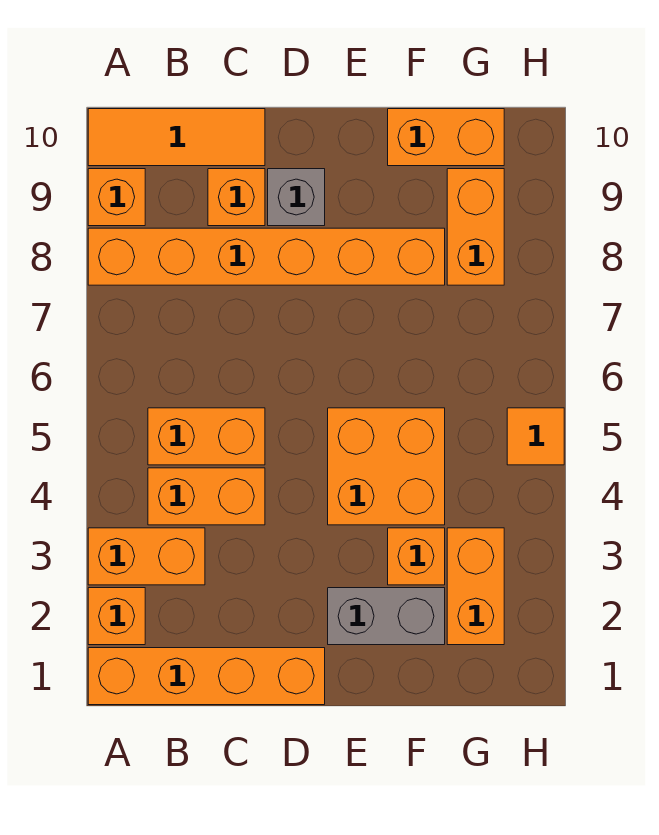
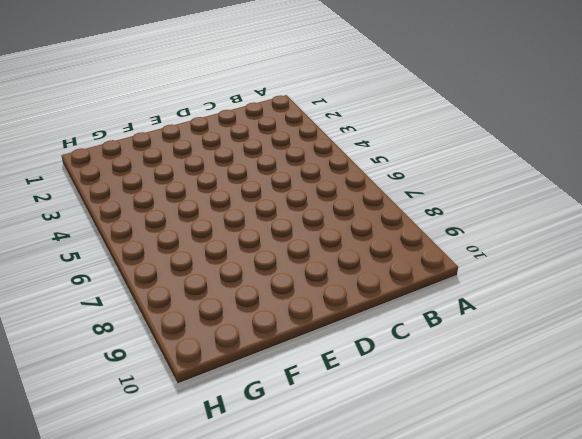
none -> orange brick A1:D1 level 1
none -> orange brick A2 level 1
none -> orange brick A3:B3 level 1

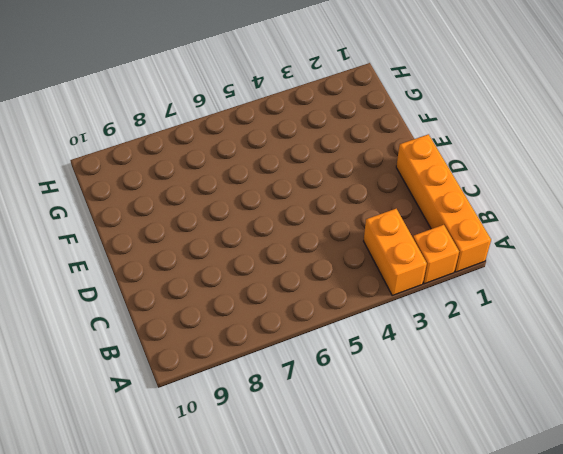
none -> orange brick A8:F8 level 1
none -> orange brick A9 level 1
none -> orange tile A10:C10 level 1

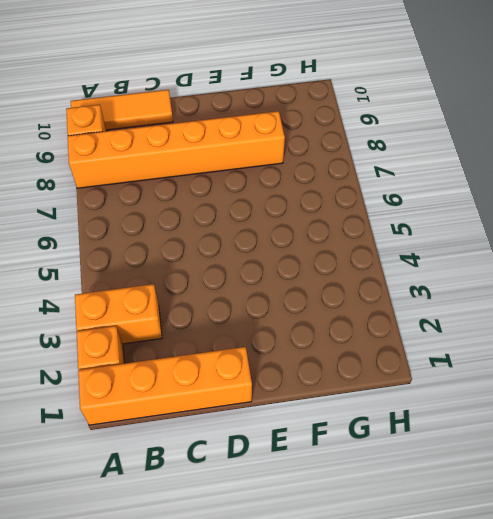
none -> orange brick B4:C4 level 1
none -> orange brick B5:C5 level 1
none -> orange brick C9 level 1

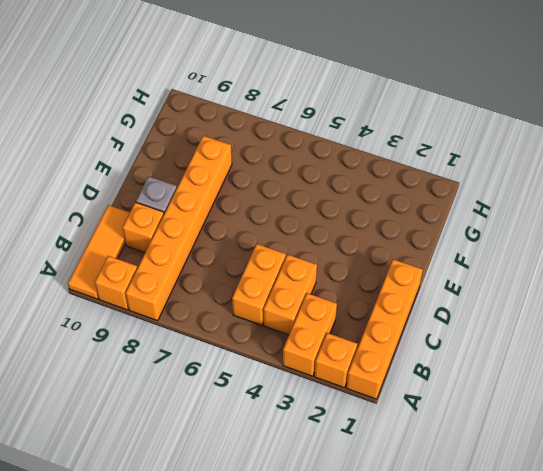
none -> grey brick E2:F2 level 1
none -> orange brick E4:F5 level 1
none -> orange brick F3 level 1

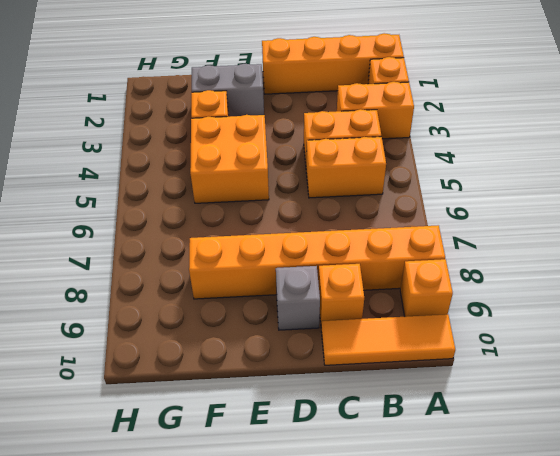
none -> orange brick F10:G10 level 1
none -> orange brick G2:G3 level 1
none -> orange brick G8:G9 level 1

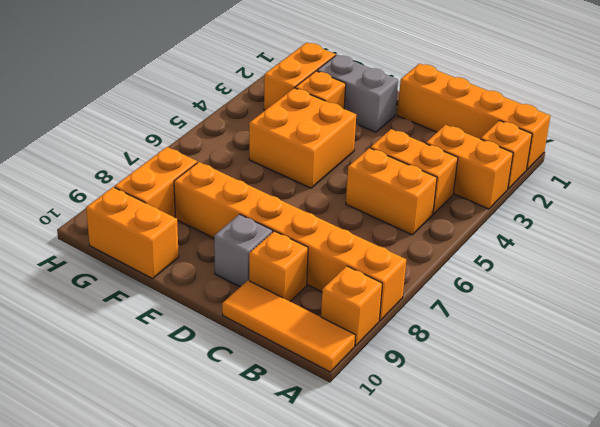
none -> orange tile H5 level 1

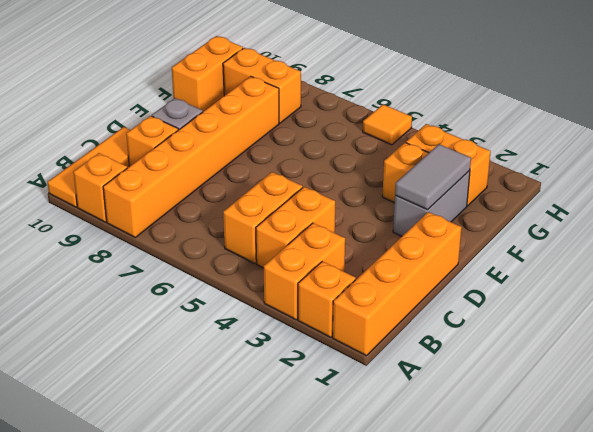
grey tile E2:F2 level 2 -> none
none -> orange brick E4:F5 level 1

